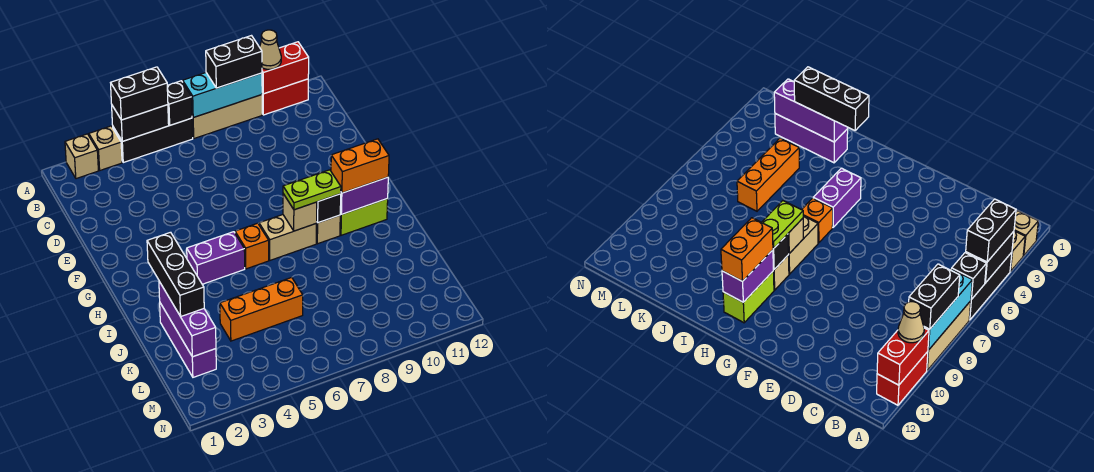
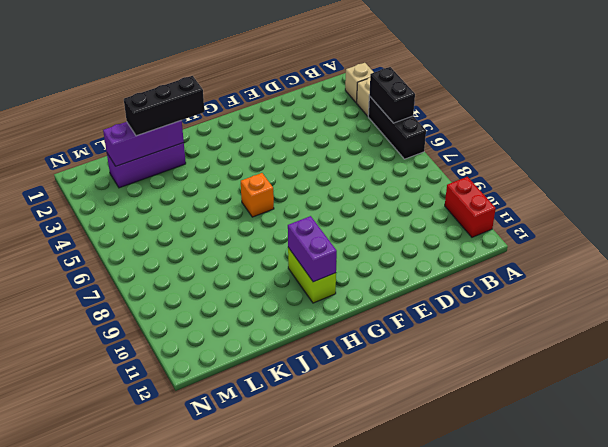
none -> tan brick A7:A9 level 1
none -> purple brick H4:H5 level 1
none -> tan brick H7:H8 level 1

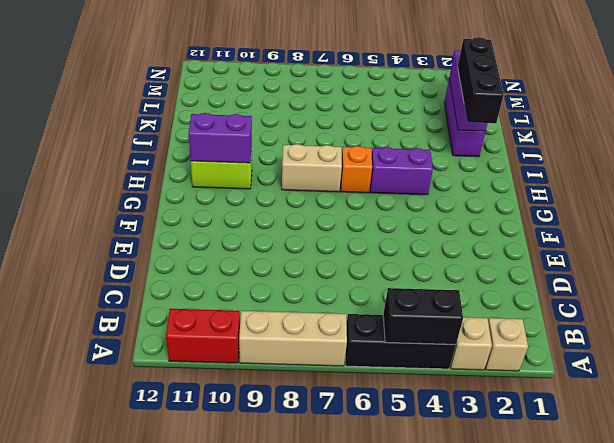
none -> tan brick H9 level 1
none -> orange brick K4:K6 level 1
none -> black brick A6 level 2

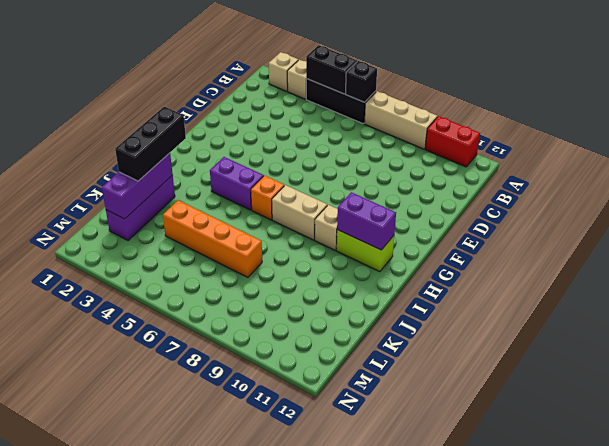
orange brick K4:K7 level 1 -> orange brick K4:K6 level 1
none -> cyan brick A7:A9 level 2
none -> red brick A10:A11 level 2
none -> tan brick H8 level 2

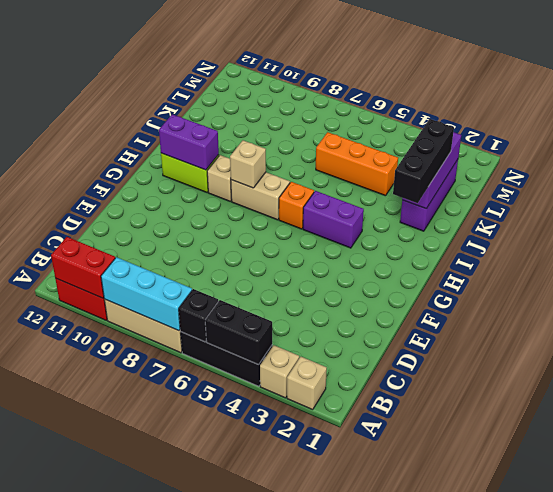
none -> black brick H9 level 2
none -> black brick A4:A5 level 3
none -> black brick A8:A9 level 3

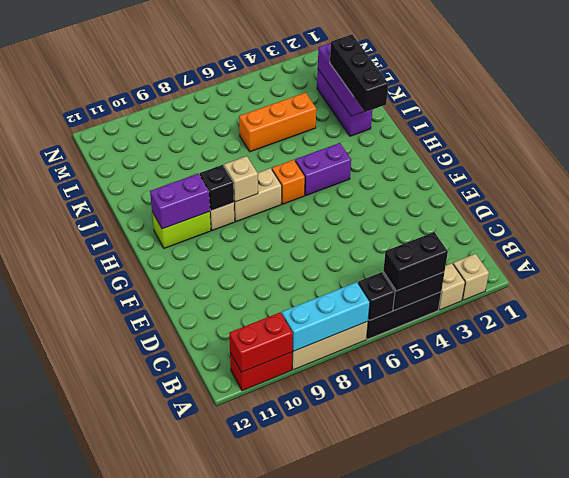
none -> black brick A8:A9 level 3
none -> tan cone A10 level 3
none -> lime plate H8:H9 level 3

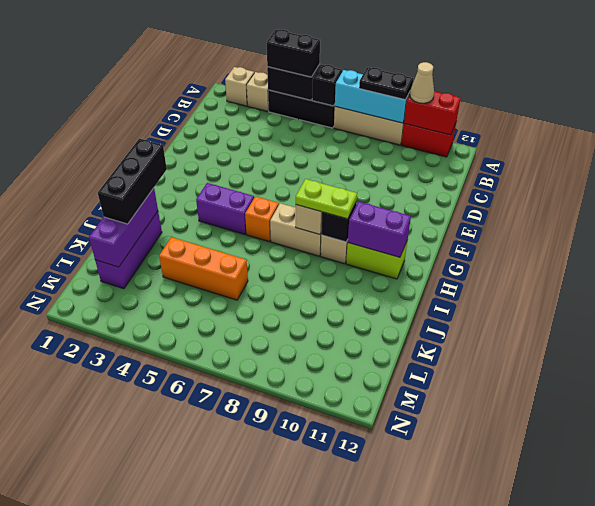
black plate A8:A9 level 3 -> black brick A8:A9 level 3
none -> orange brick H10:H11 level 3

